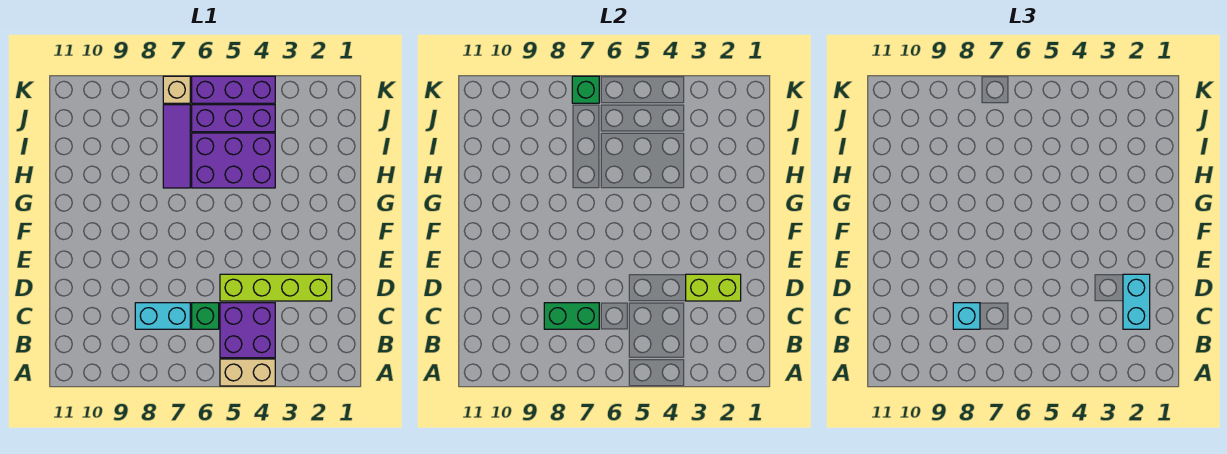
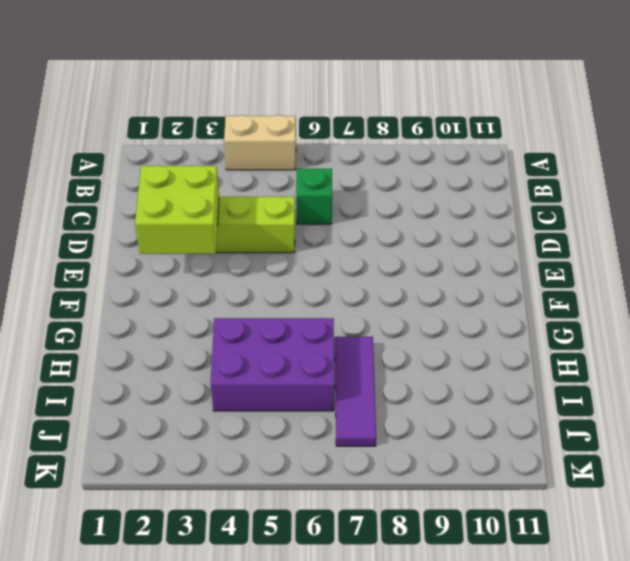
lime brick D2:E3 level 2 -> lime brick D2:D3 level 2
none -> purple brick B4:C5 level 1
none -> cyan brick C7:C8 level 1
none -> purple brick J4:J6 level 1

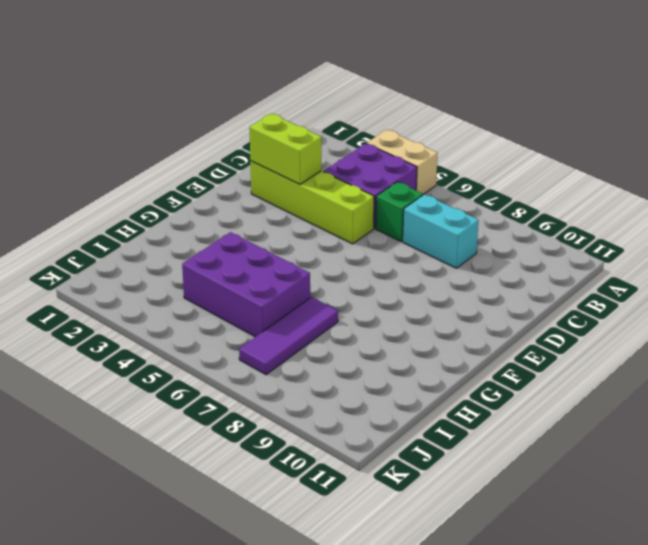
none -> purple brick J4:J6 level 1
none -> purple brick K4:K6 level 1
none -> tan brick K7 level 1

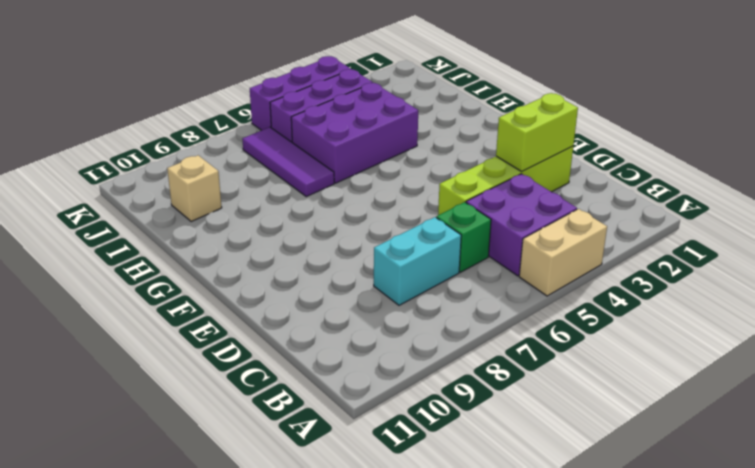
tan brick I10 level 1 -> tan brick K7 level 1
none -> green brick C7:C8 level 2
none -> green brick K7 level 2
none -> cyan brick C2:D2 level 3

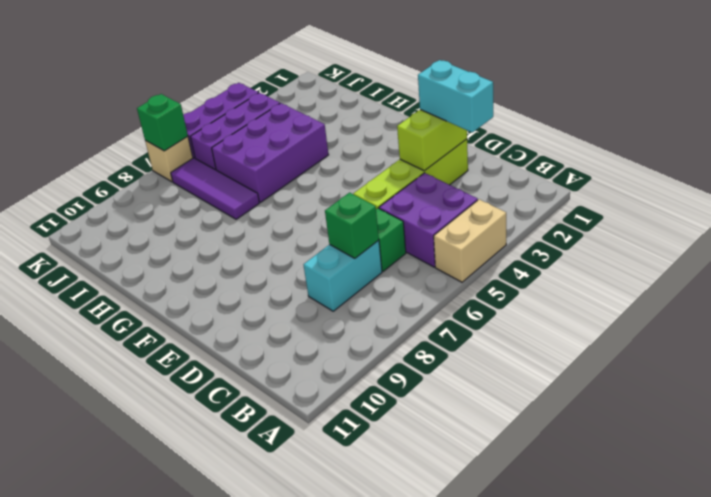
green brick C7 level 2 -> green brick C7:C8 level 2
none -> cyan brick C8 level 3

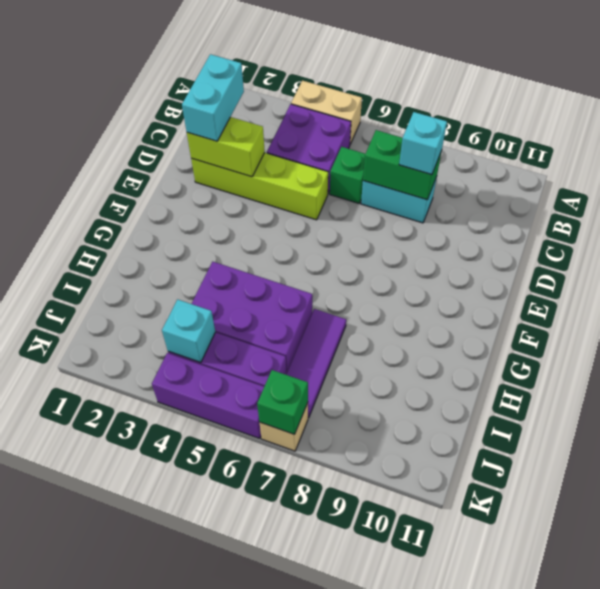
cyan brick J4 level 2 -> none

